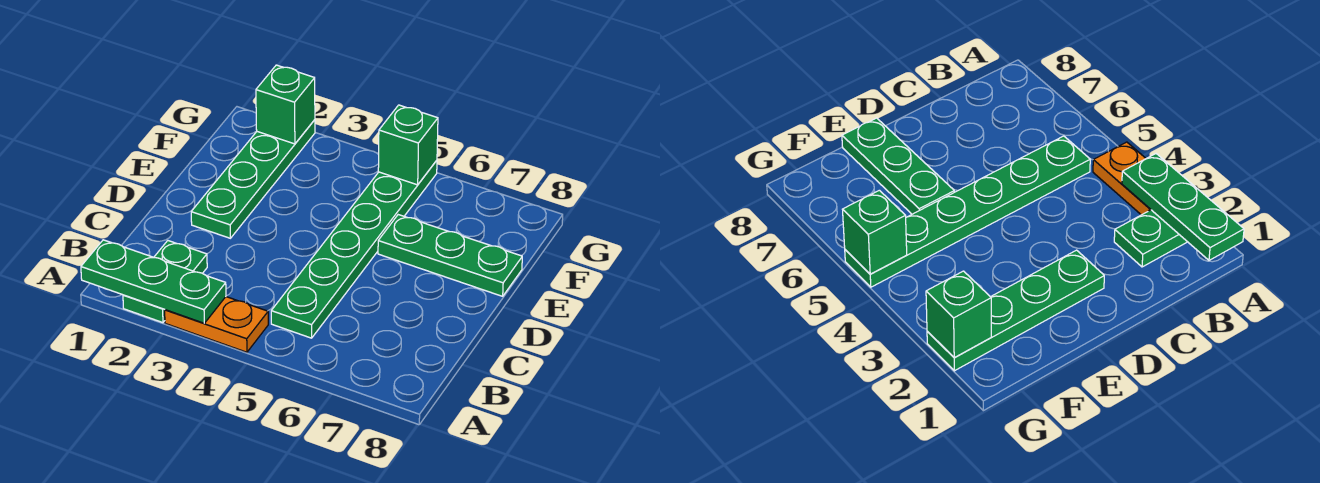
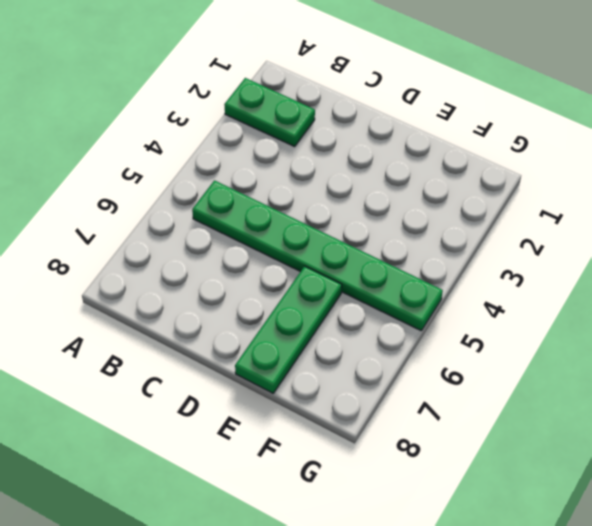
none -> orange plate A3:A4 level 1
none -> green plate D2:G2 level 1

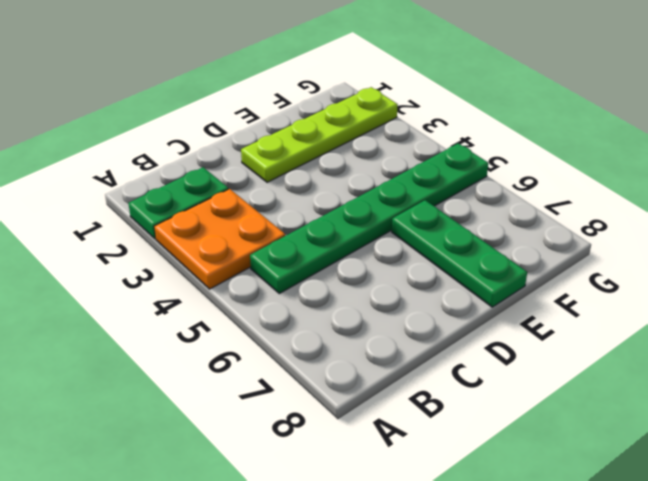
orange plate A3:B4 level 1 -> orange plate A3:A4 level 1
lime plate D2:G2 level 1 -> green plate D2:G2 level 1
none -> green plate A1:A3 level 2
none -> green brick G2 level 2

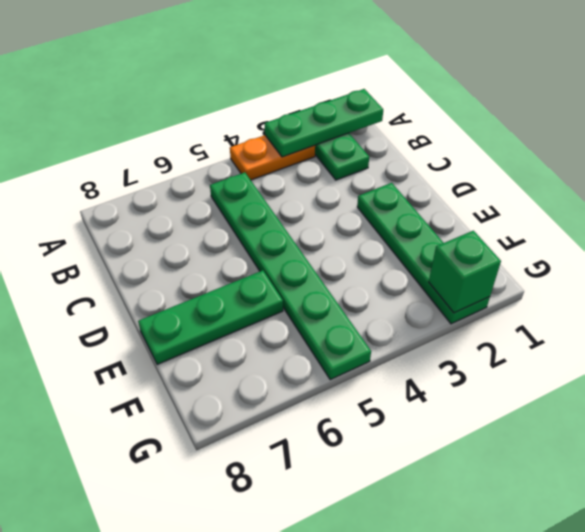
none -> green brick G5 level 2

